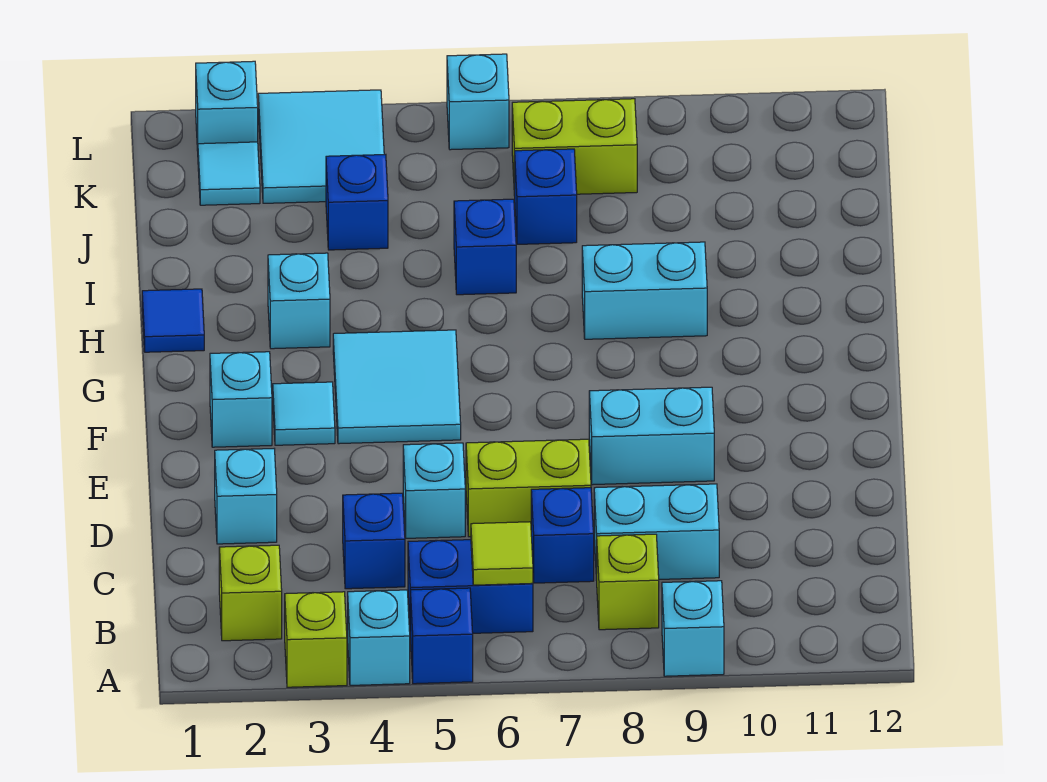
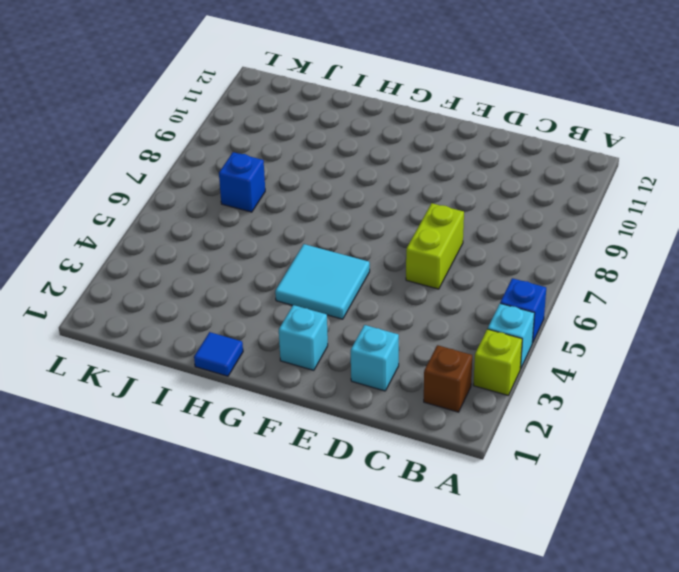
brown brick B2 level 1 -> lime brick B2 level 1
none -> cyan brick A9 level 1
none -> blue brick B5:B6 level 1
none -> lime brick B8 level 1

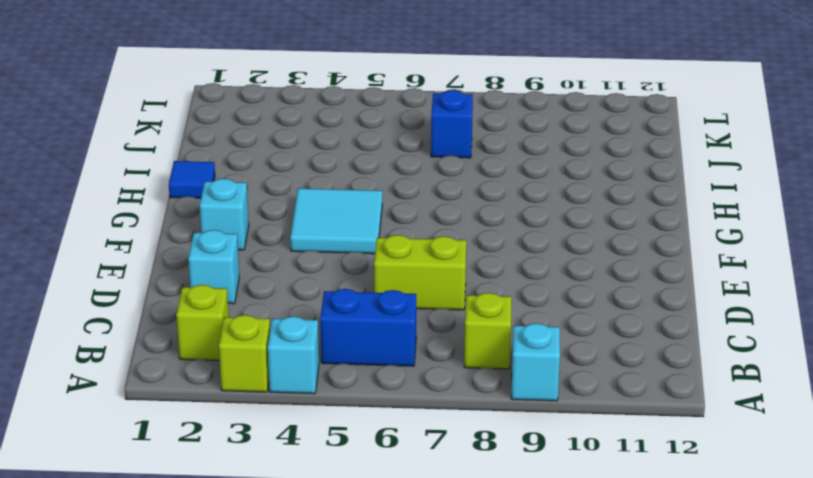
none -> blue brick A5 level 1
none -> blue brick C4 level 1
none -> blue brick C7 level 1

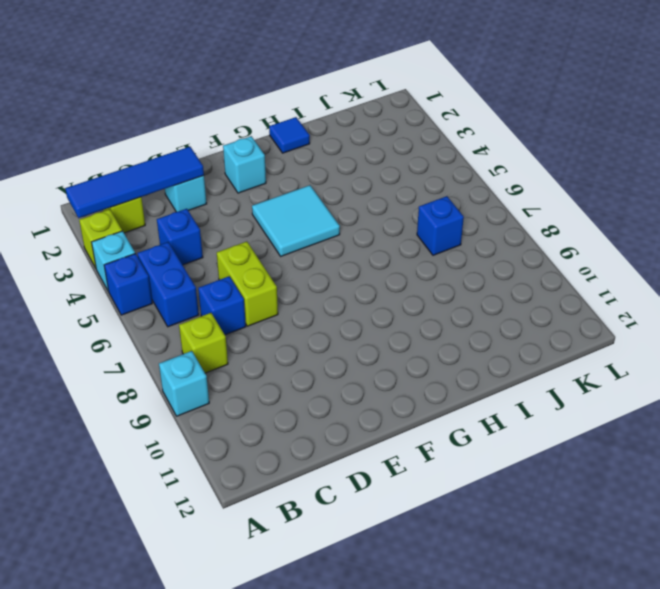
blue tile A2:D2 level 2 -> none
none -> cyan brick C8:C9 level 1
none -> cyan brick D5 level 1
none -> cyan brick E8:E9 level 1

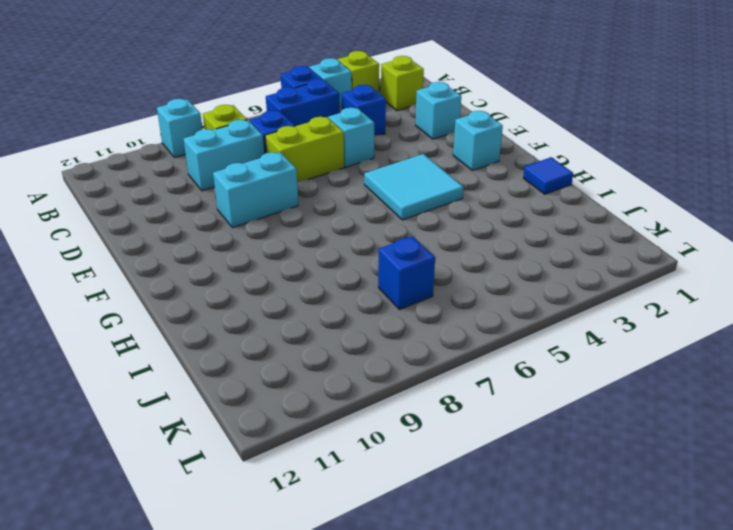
none -> cyan tile F3 level 1
none -> cyan brick H3 level 1
none -> cyan brick H8:H9 level 1

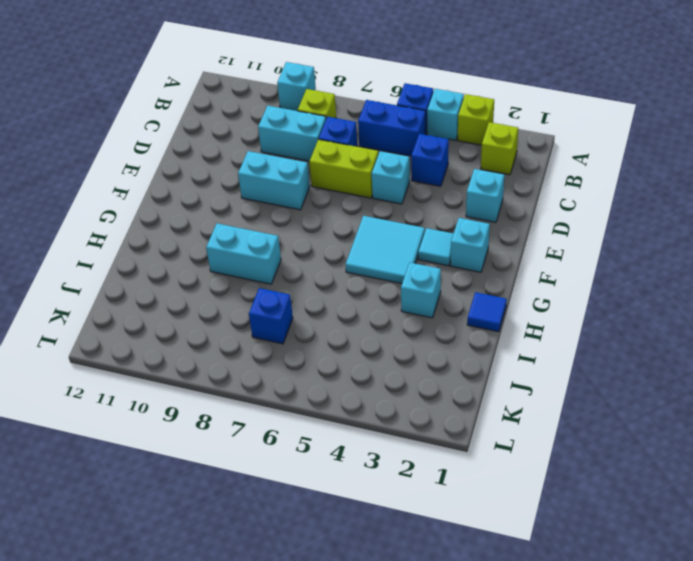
none -> blue brick I6 level 1
none -> blue brick J4 level 1
none -> cyan tile K2 level 1

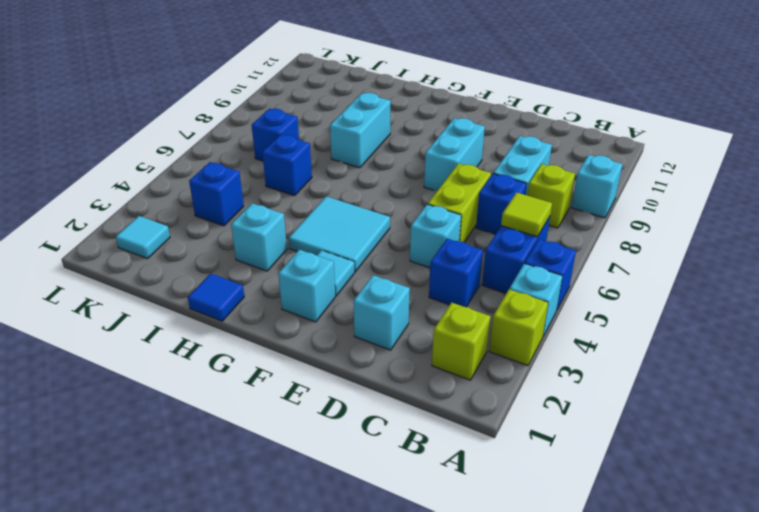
none -> cyan tile K3:L4 level 1
none -> lime brick K7:K8 level 1
none -> cyan brick L2 level 1

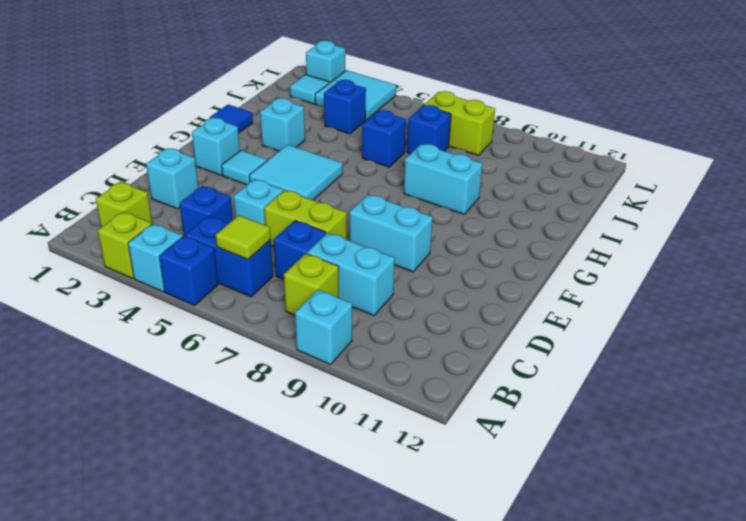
none -> cyan brick L6 level 1

